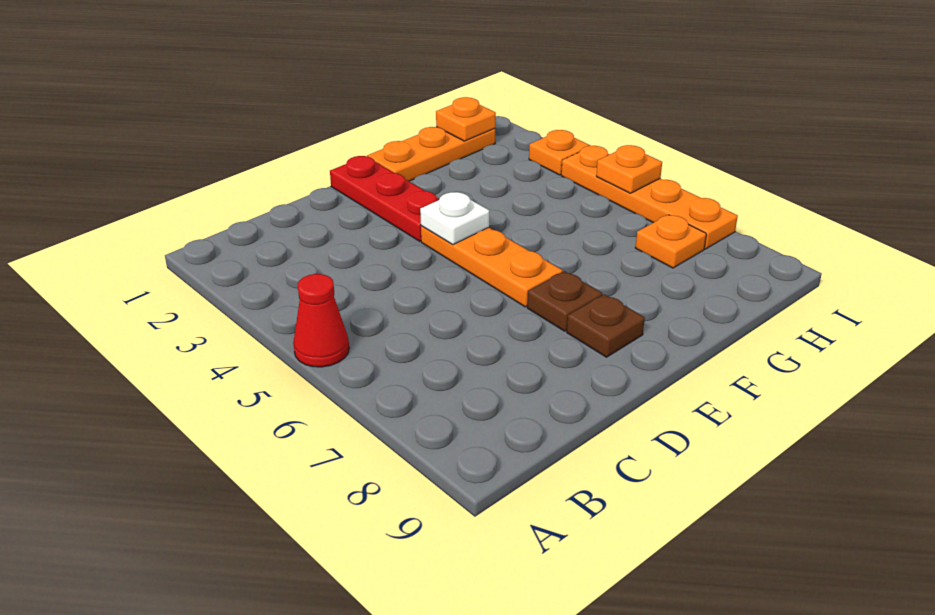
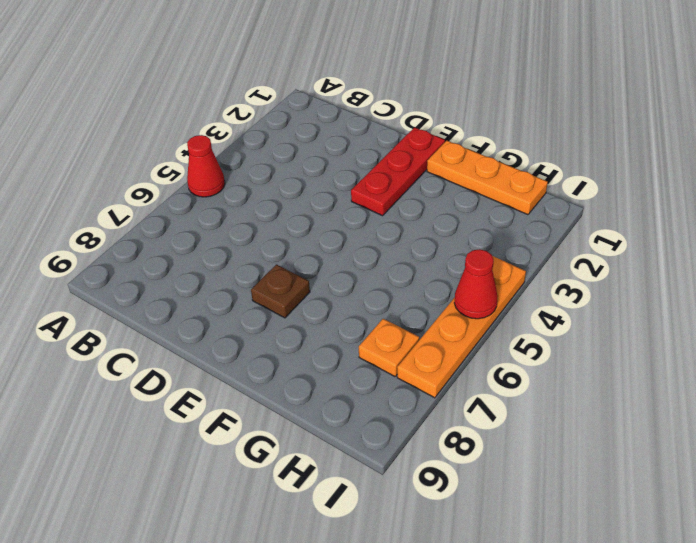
red cone I5 level 2 -> orange plate I5 level 2
none -> orange plate E4:E6 level 1
none -> brown plate E8 level 1
none -> orange plate I3 level 1

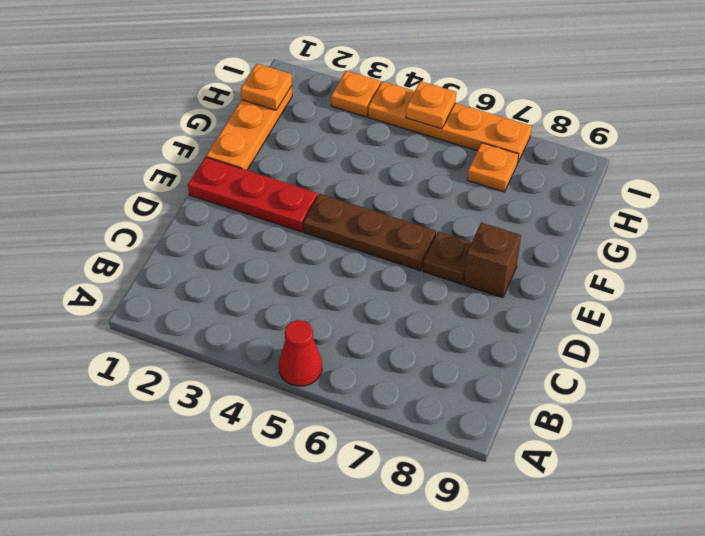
brown plate E4:E6 level 1 -> orange plate E4:E6 level 1
brown brick E8 level 1 -> brown plate E8 level 1
none -> white plate E4 level 2

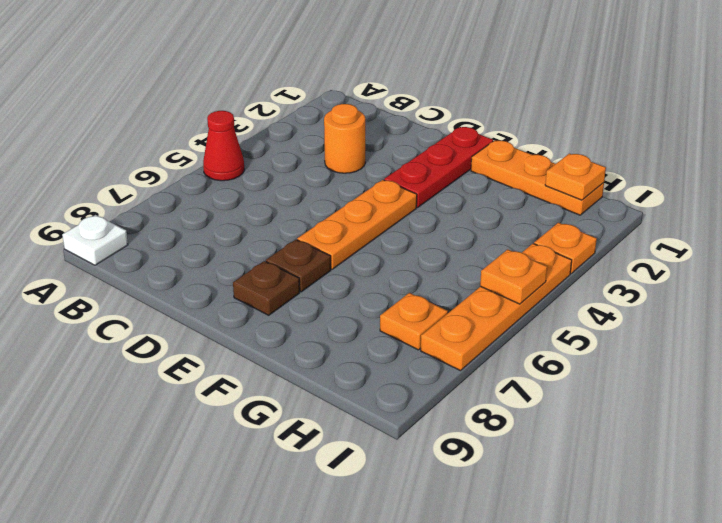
white plate A9 level 1 -> white plate E4 level 2
orange round brick C3 level 1 -> none

